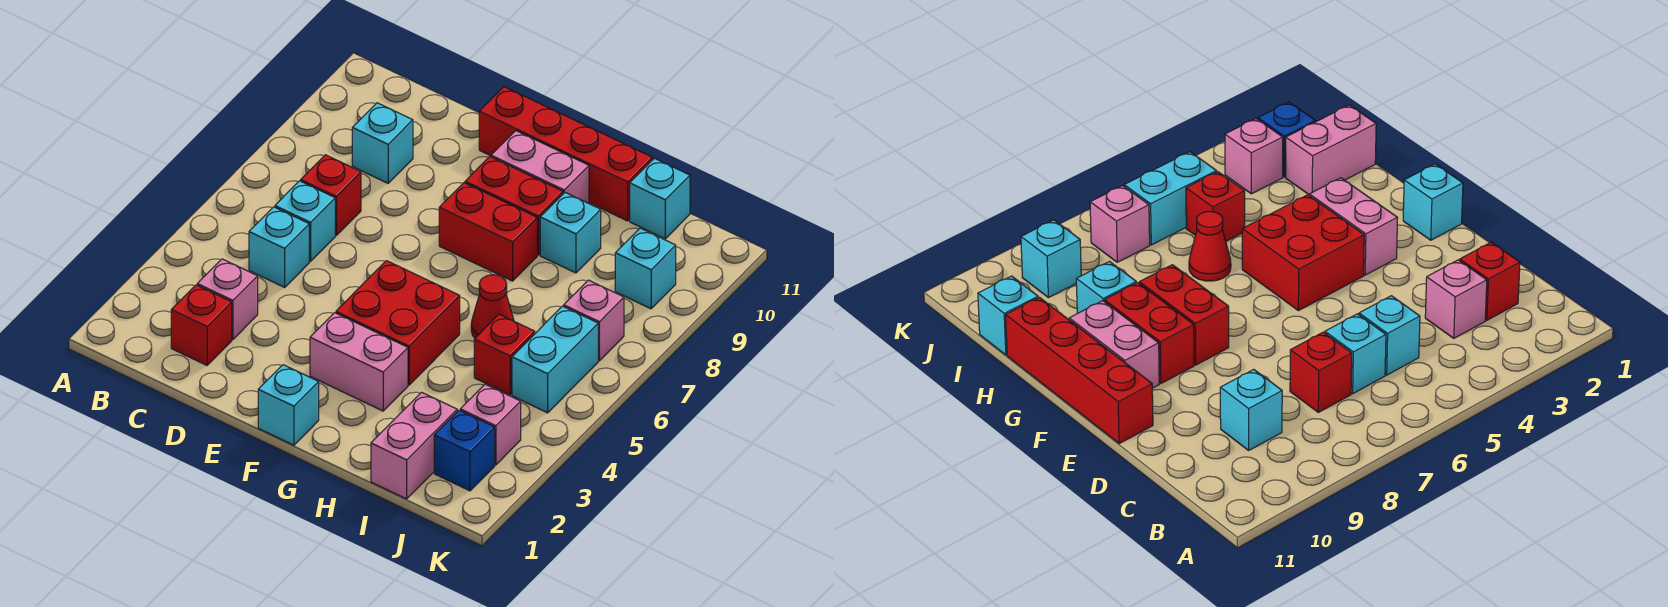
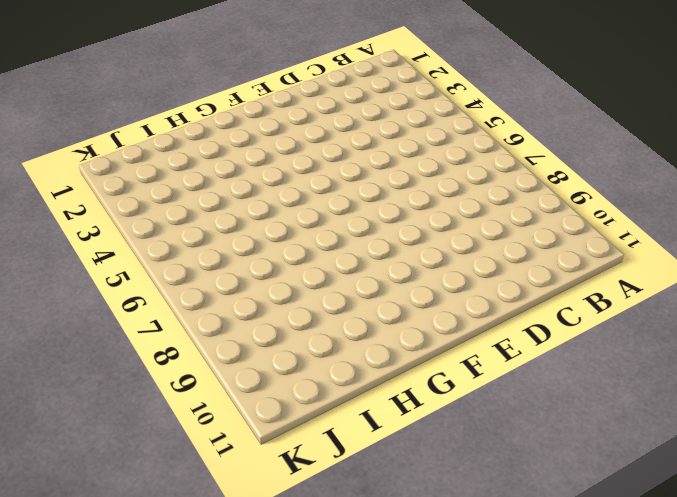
none -> red brick C2 level 1
none -> pink brick C3 level 1
none -> cyan brick C5 level 1

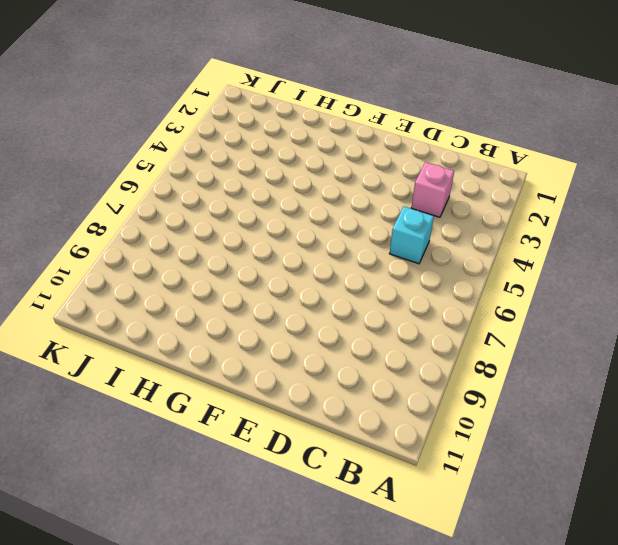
none -> red brick C2 level 1
none -> cyan brick C6 level 1
none -> red brick C7 level 1

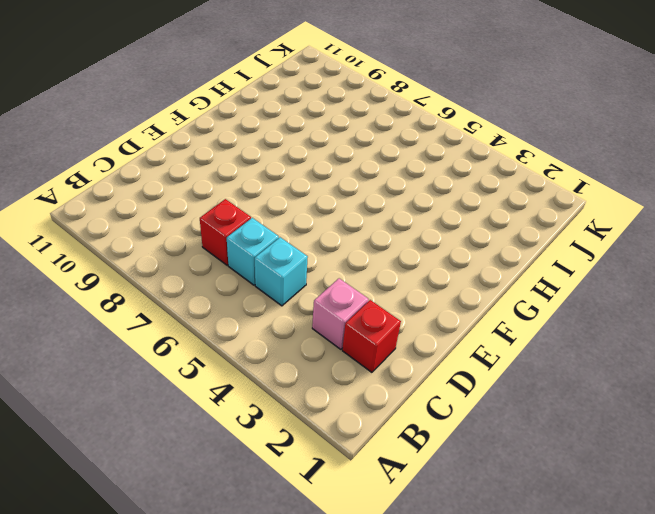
none -> cyan brick C9 level 1
none -> red brick E11:H11 level 1
none -> cyan brick F1 level 1

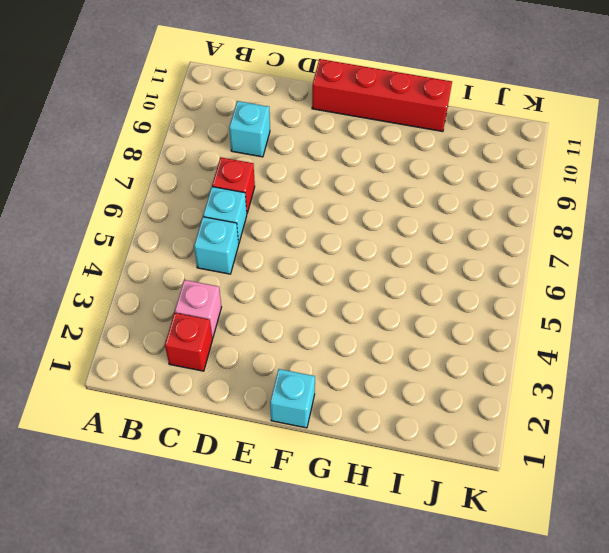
none -> pink brick F3:G3 level 1
none -> red brick F4:G5 level 1
none -> red brick F8:G8 level 1

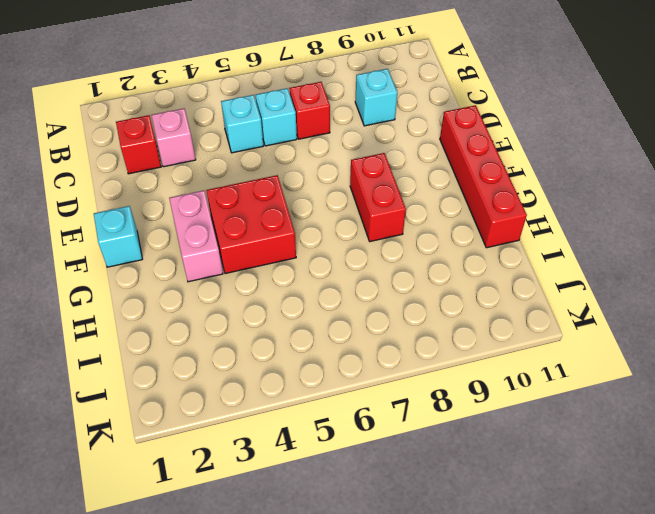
none -> red brick F9:G9 level 1
none -> pink brick F10:G10 level 1
none -> red cone H6 level 1

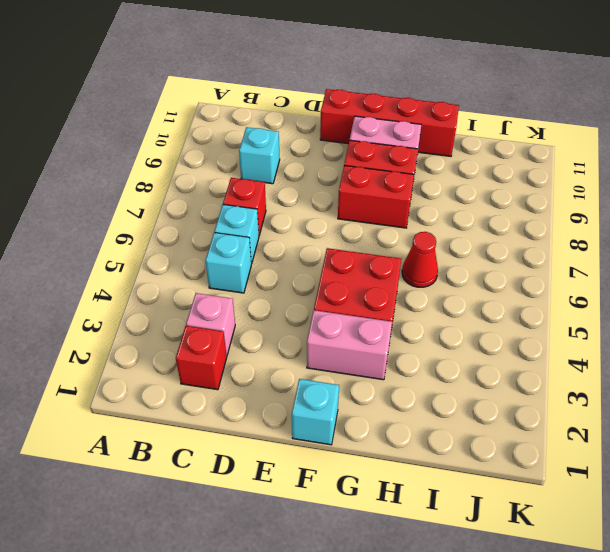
none -> cyan brick H9 level 1
none -> pink brick I1:I2 level 1
none -> red brick I5 level 1

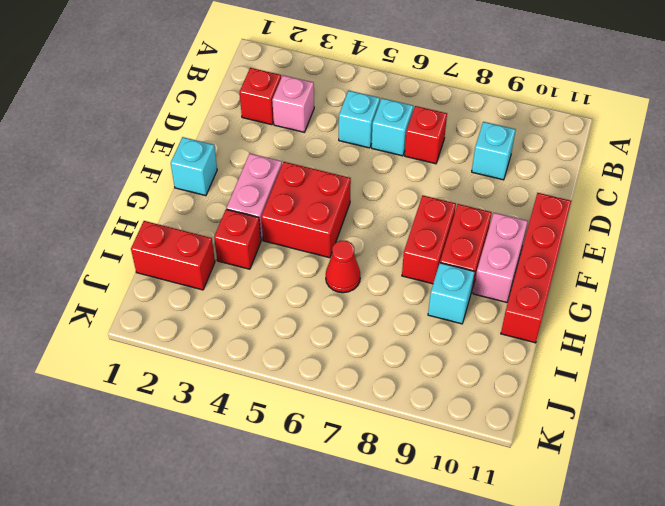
red brick H3 level 1 -> red brick I5 level 1
red brick I1:I2 level 1 -> pink brick I1:I2 level 1
none -> cyan brick I11 level 1
none -> blue brick J2 level 1
none -> pink brick J3 level 1

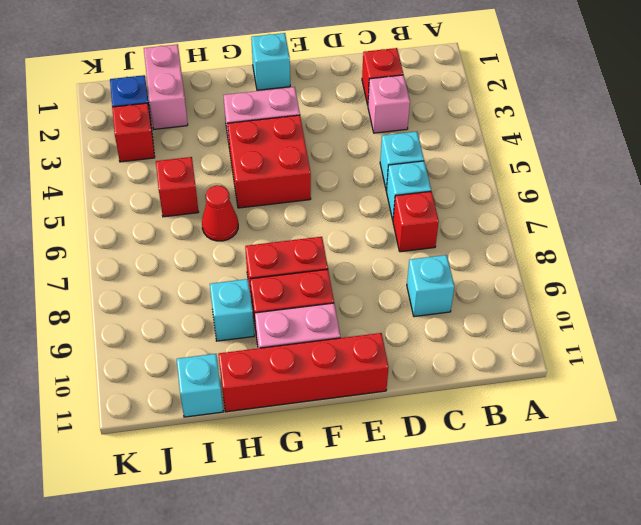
red brick J3 level 1 -> pink brick J3 level 1
none -> cyan brick J5:J6 level 1
none -> pink brick J7 level 1
none -> cyan brick J9 level 1

